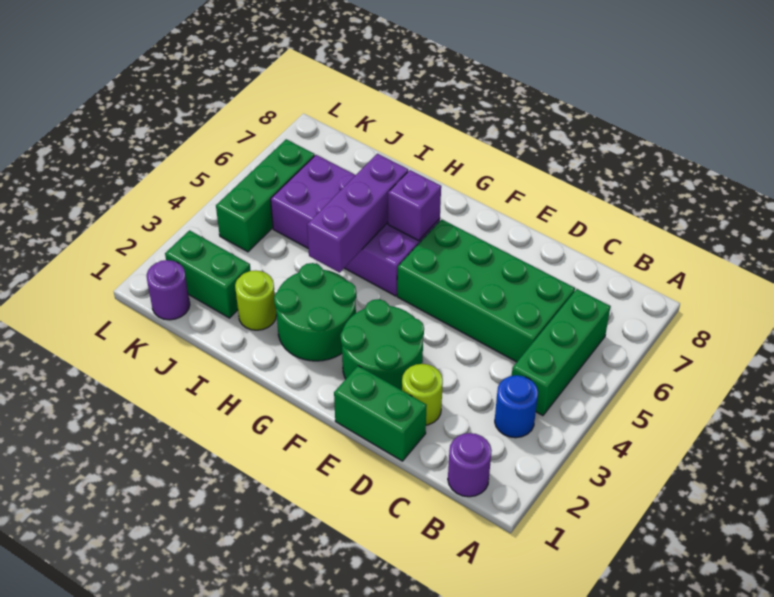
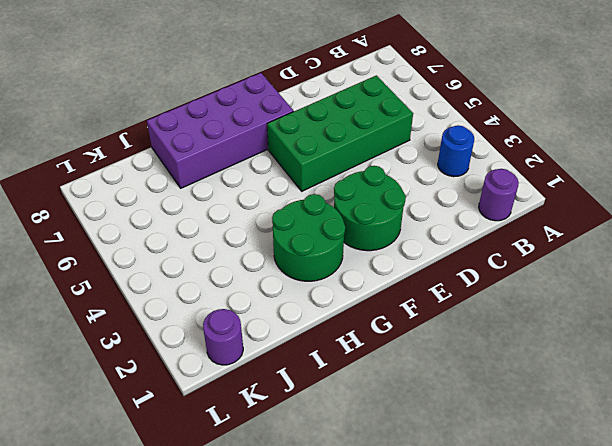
purple brick F7:I8 level 1 -> purple brick G5:J6 level 1
none -> green brick B4:B6 level 1
none -> green brick D1:E1 level 1
none -> lime round brick D2 level 1

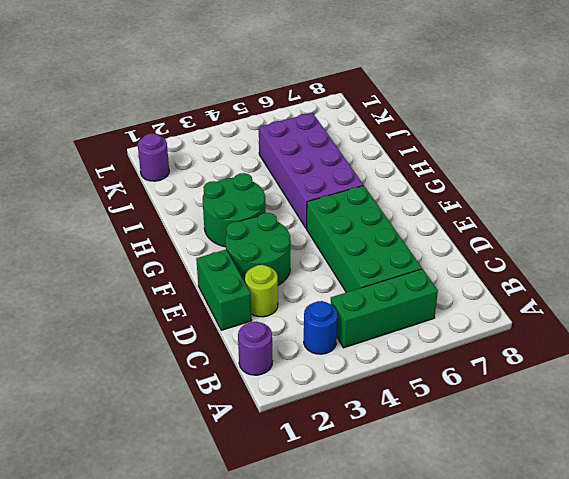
none -> lime round brick I2 level 1
none -> green brick J2:K2 level 1
none -> green brick K4:K6 level 1

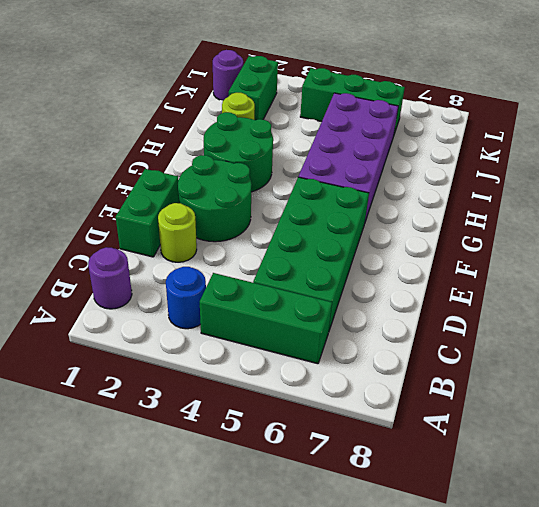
none -> purple brick G6 level 2
none -> purple brick H4:H6 level 2

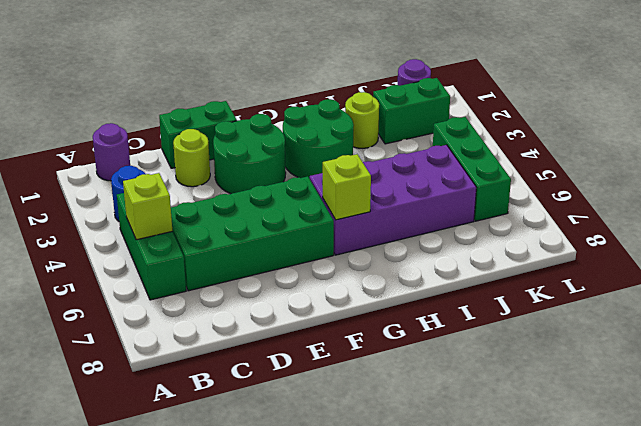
lime brick B5 level 2 -> none
lime brick G6 level 2 -> purple brick G6 level 2
none -> purple brick H4:H6 level 2

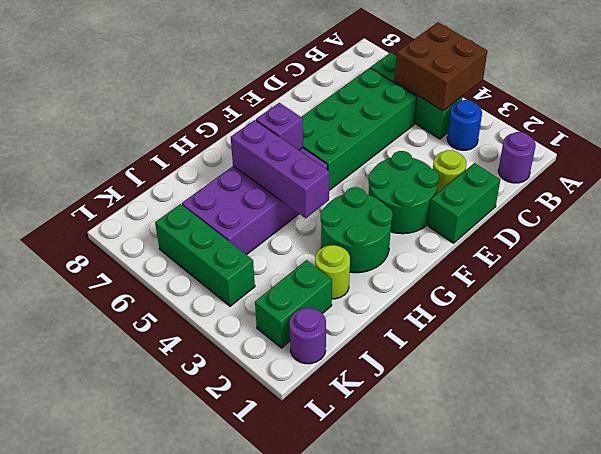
brown brick A4:B5 level 2 -> none

